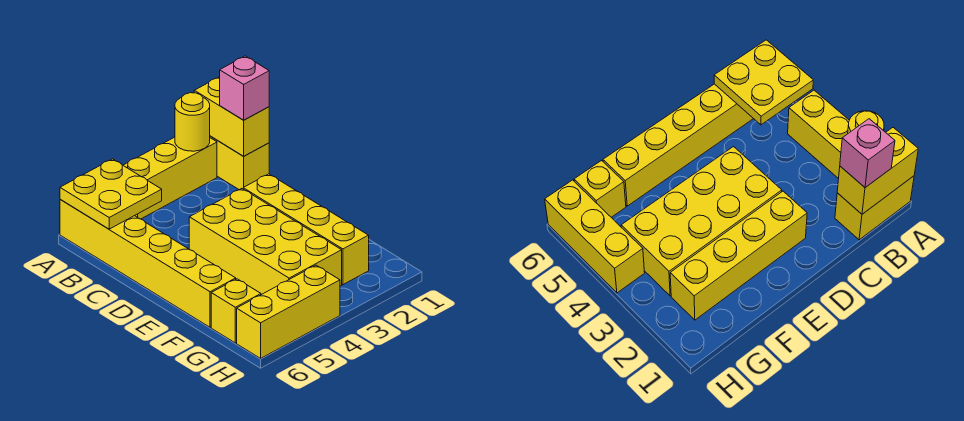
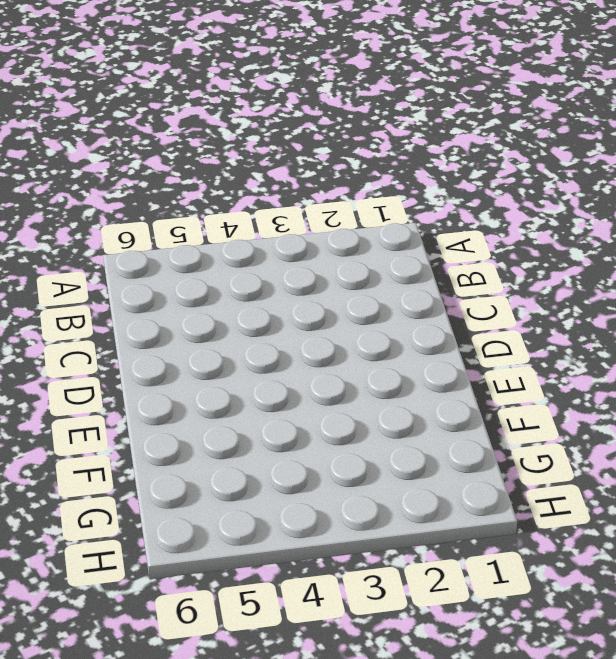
none -> yellow brick A1:B1 level 1
none -> yellow brick A2:A4 level 1

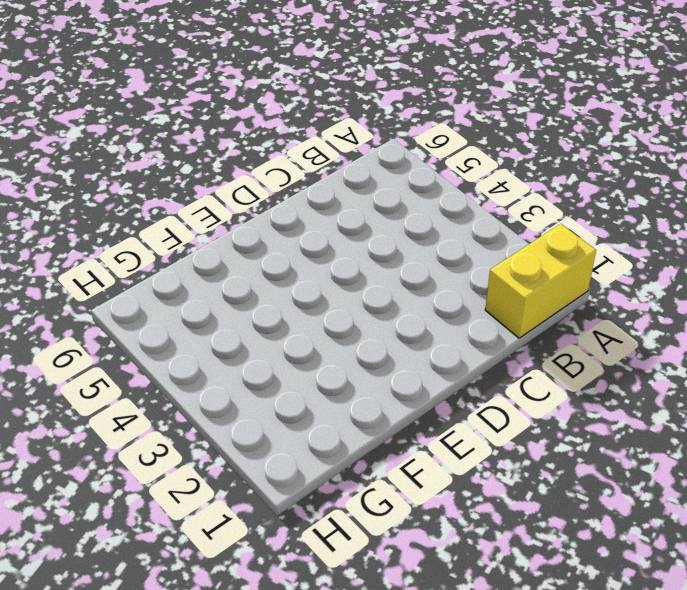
none -> yellow brick A2:A4 level 1
none -> yellow brick A6:F6 level 1

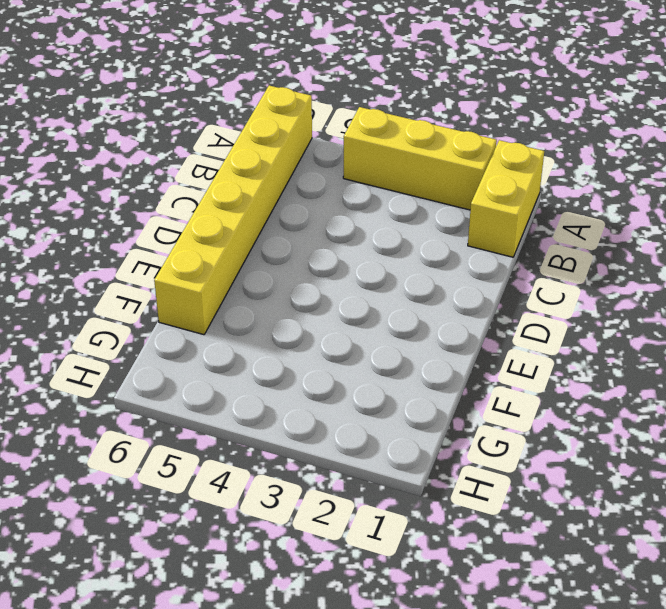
none -> yellow brick D2:G2 level 1
none -> yellow brick D3:G4 level 1

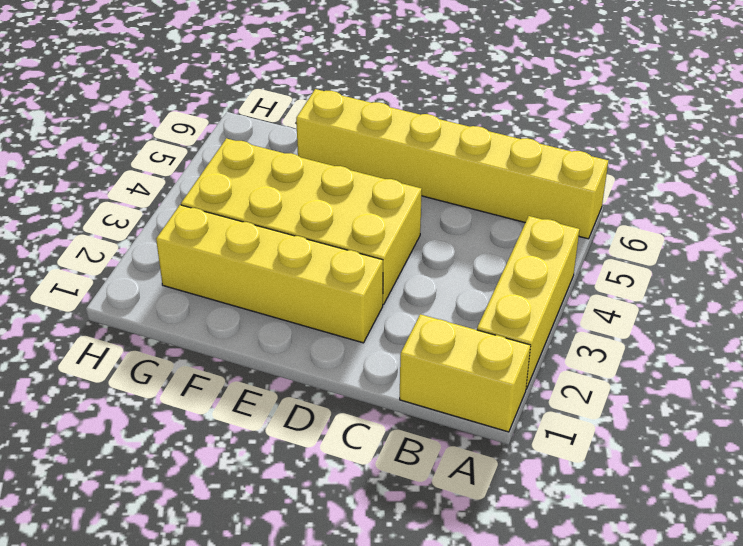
none -> yellow brick G6 level 1
none -> yellow brick H4:H6 level 1

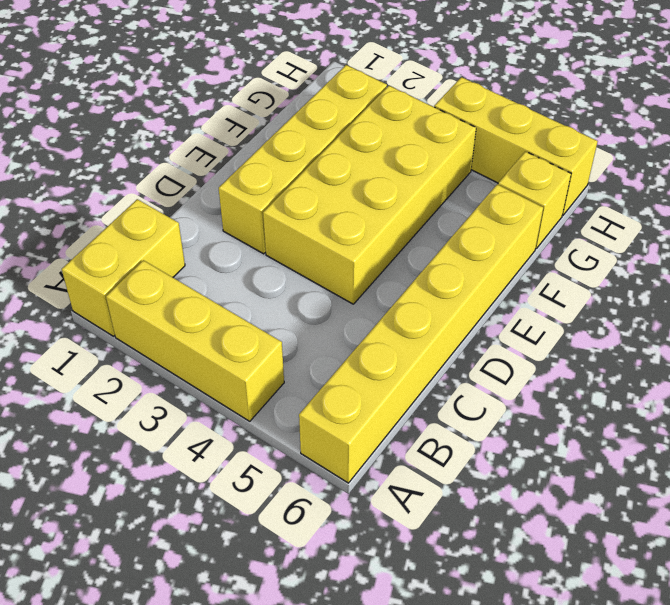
none -> yellow brick A1:B1 level 2
none -> yellow round brick A2 level 2

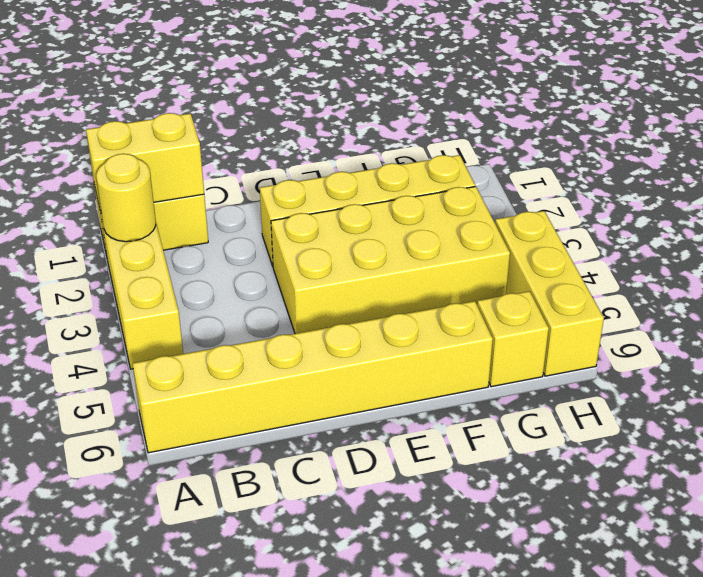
none -> yellow plate A5:B6 level 2
none -> pink brick B1 level 3

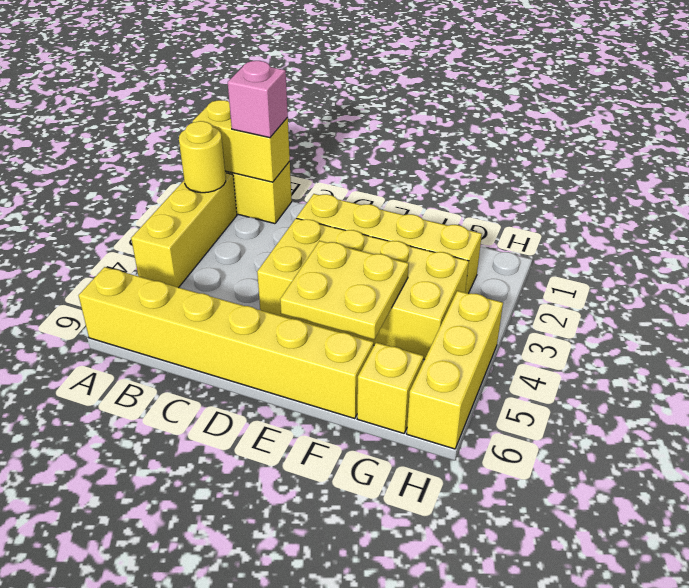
yellow plate E4:F5 level 2 -> yellow plate A5:B6 level 2

